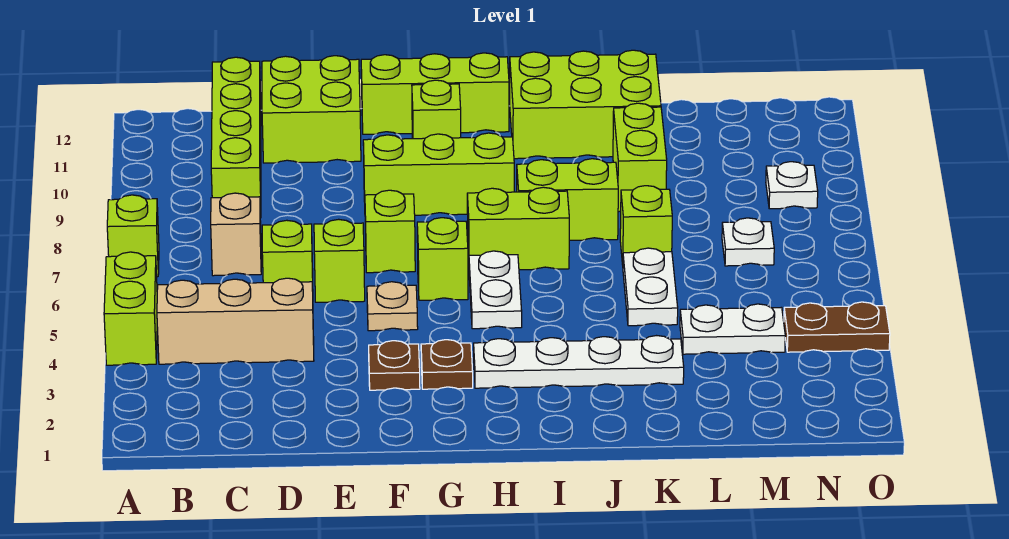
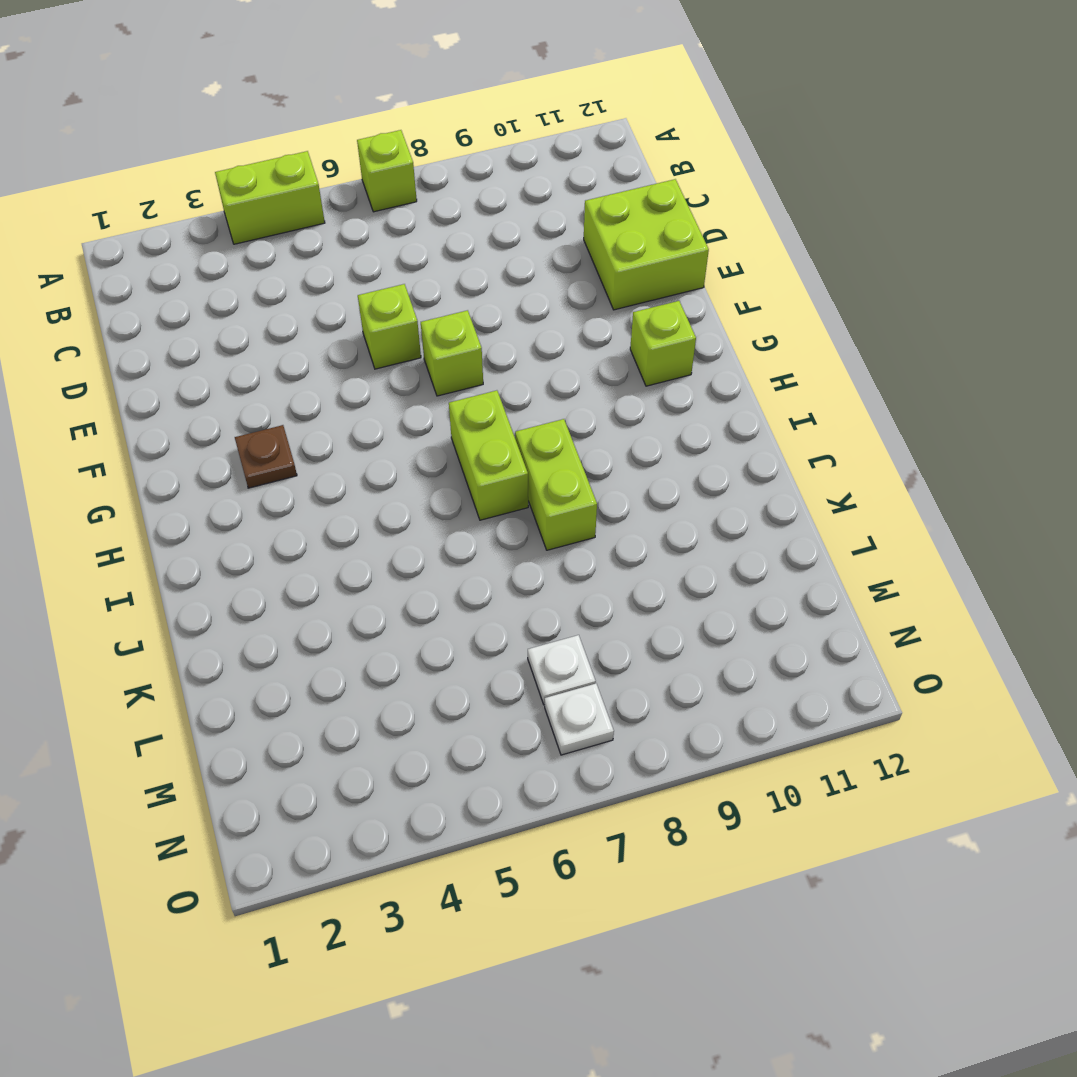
white plate N7 level 1 -> white plate N9 level 1
none -> tan brick B4:D4 level 1
none -> tan brick C7 level 1
none -> lime brick C9:C12 level 1

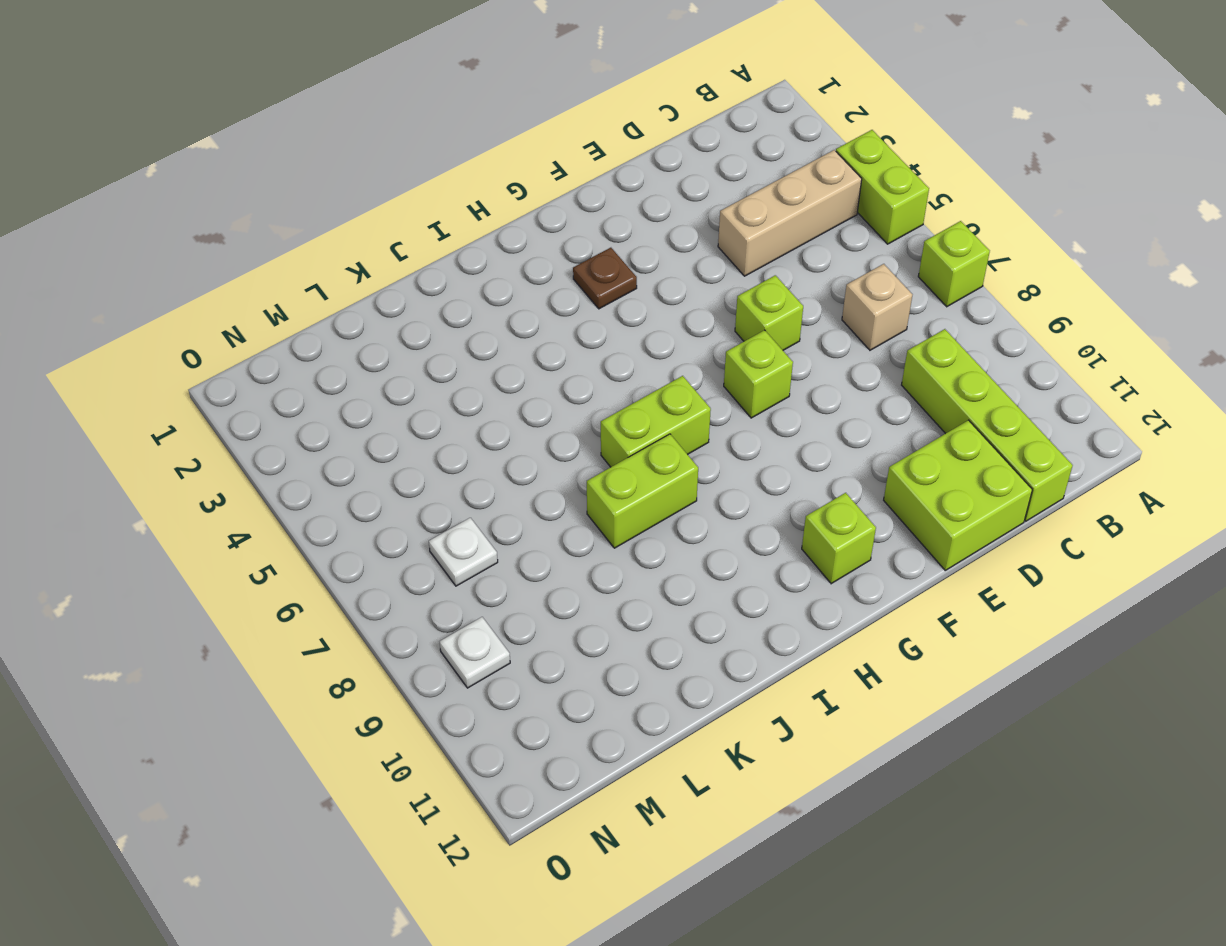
none -> lime brick D6 level 1
none -> brown plate F3 level 1
none -> tan plate F5 level 1

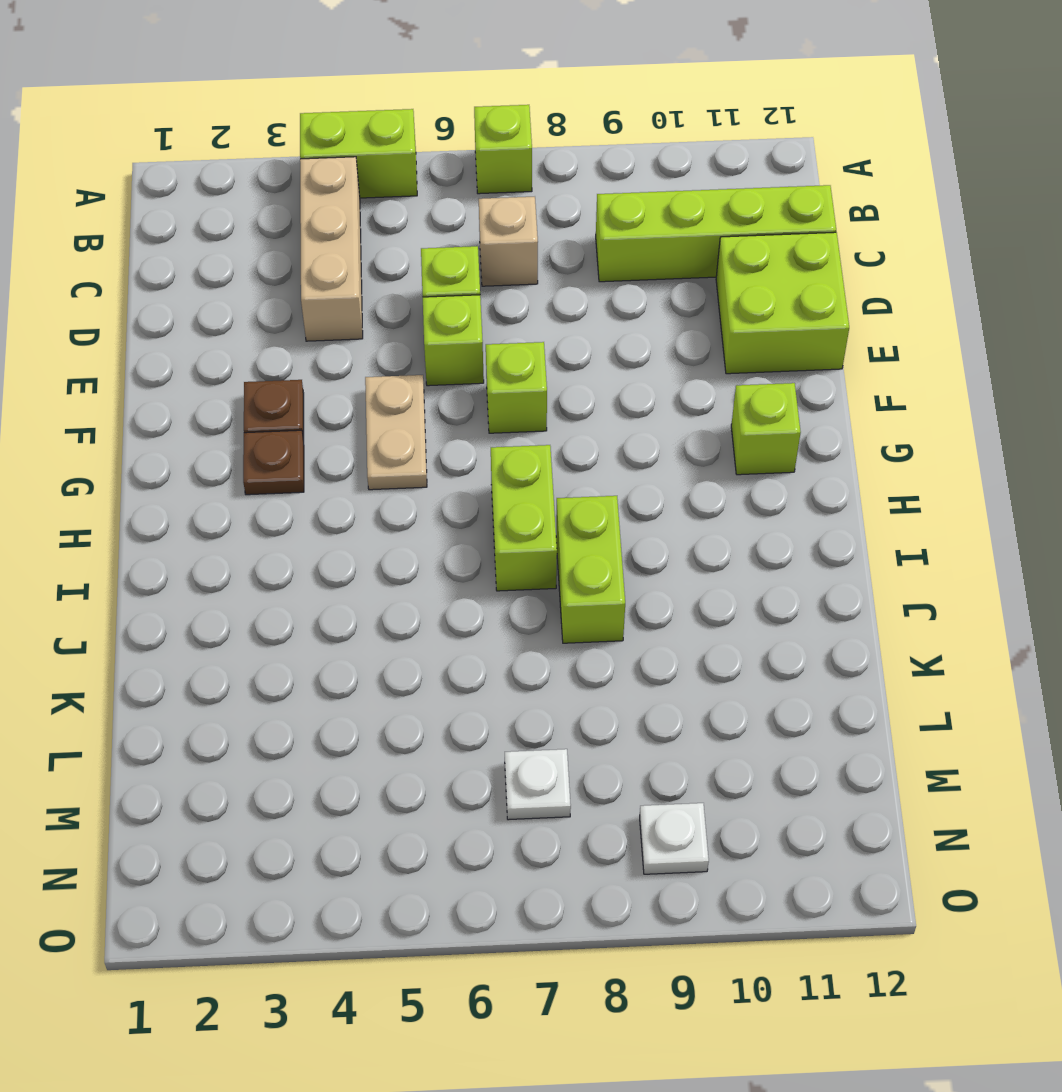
tan plate F5:G5 level 1 -> tan plate F5 level 1
none -> lime brick F9:H9 level 1
none -> lime brick F12:H12 level 1
none -> lime brick G6 level 1

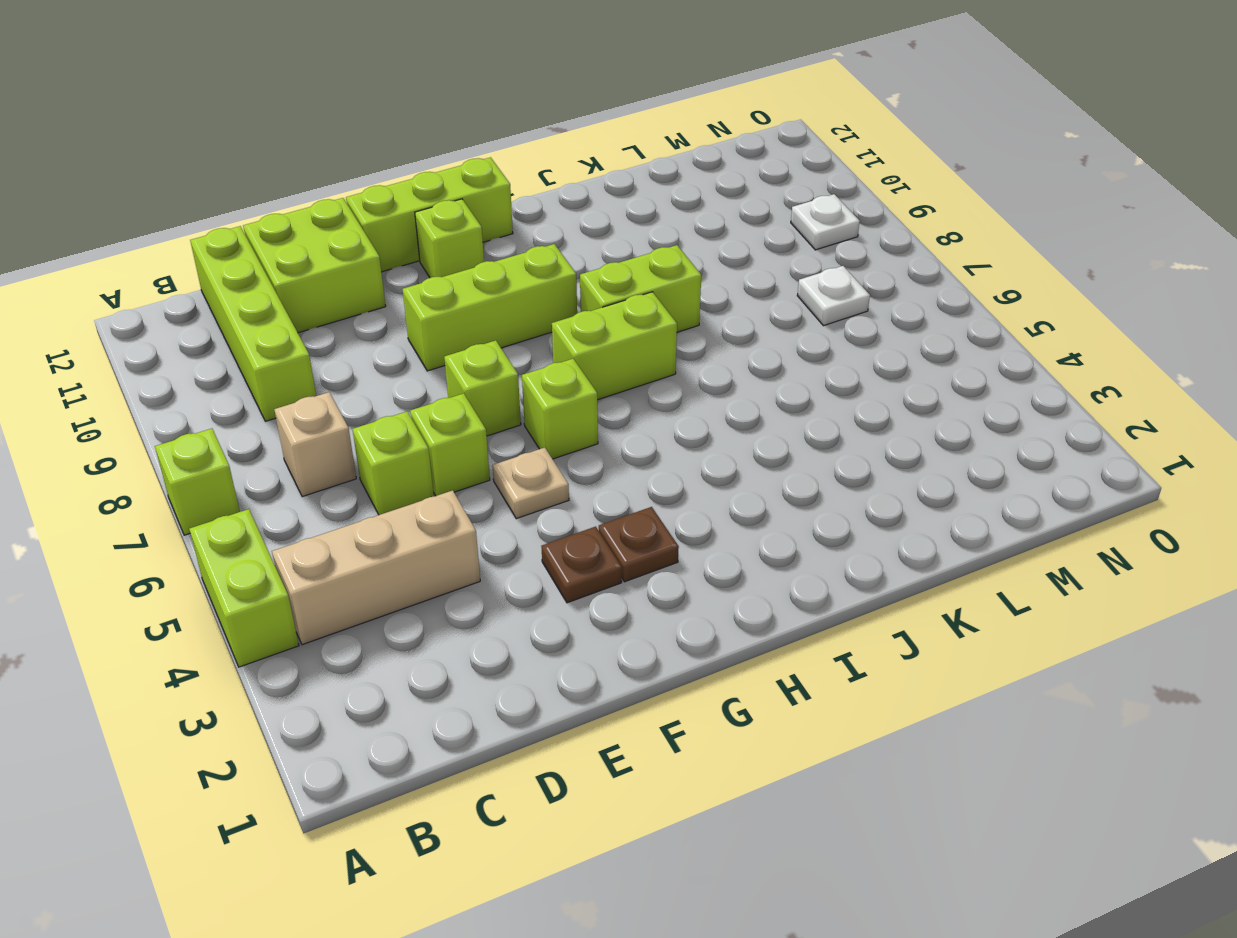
none -> white plate H3:K3 level 1
none -> white plate H5:H6 level 1
none -> lime brick I11:K12 level 1

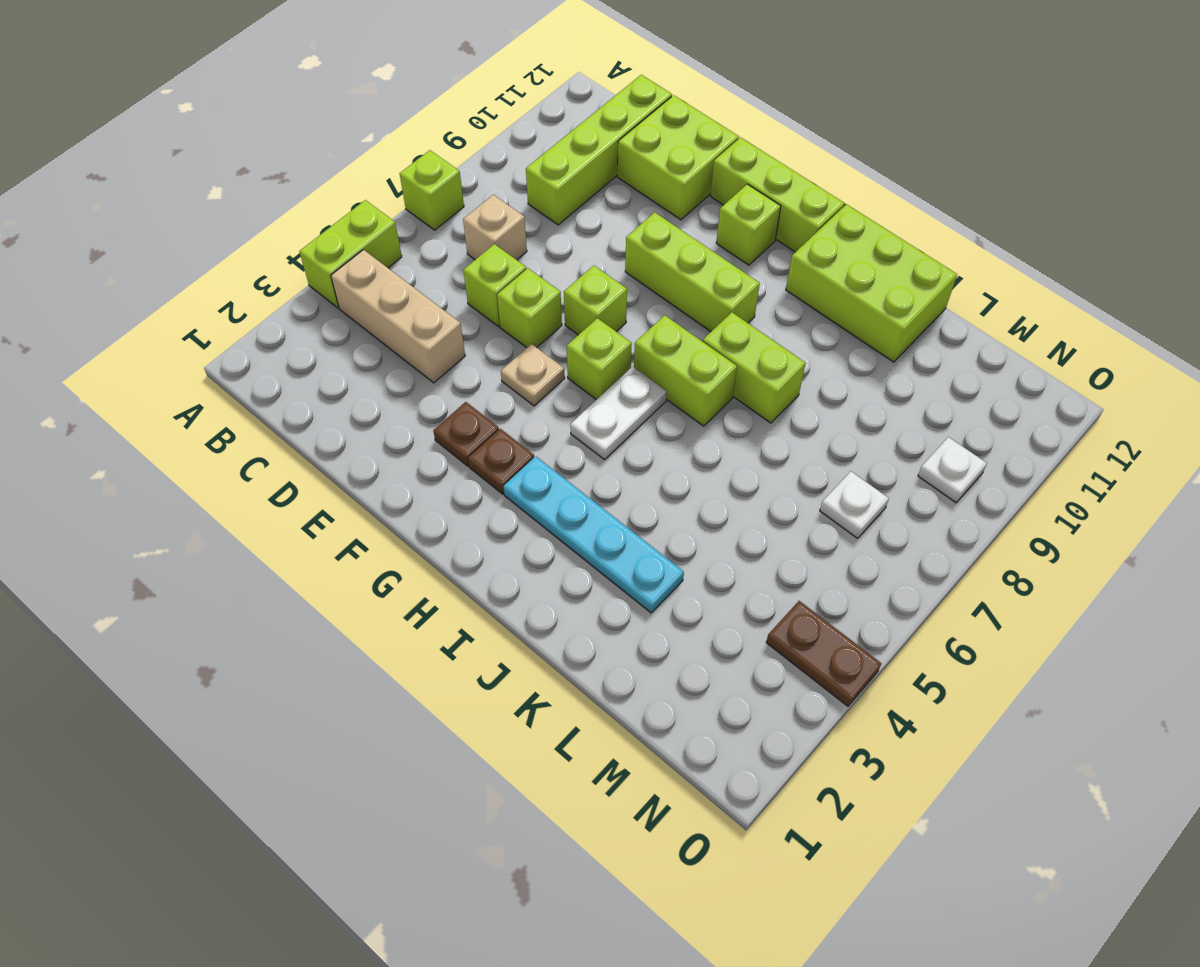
cyan plate H3:K3 level 1 -> white plate H3:K3 level 1
none -> white plate K5:K6 level 1
none -> lime brick K7 level 1
none -> lime brick K9:K10 level 1

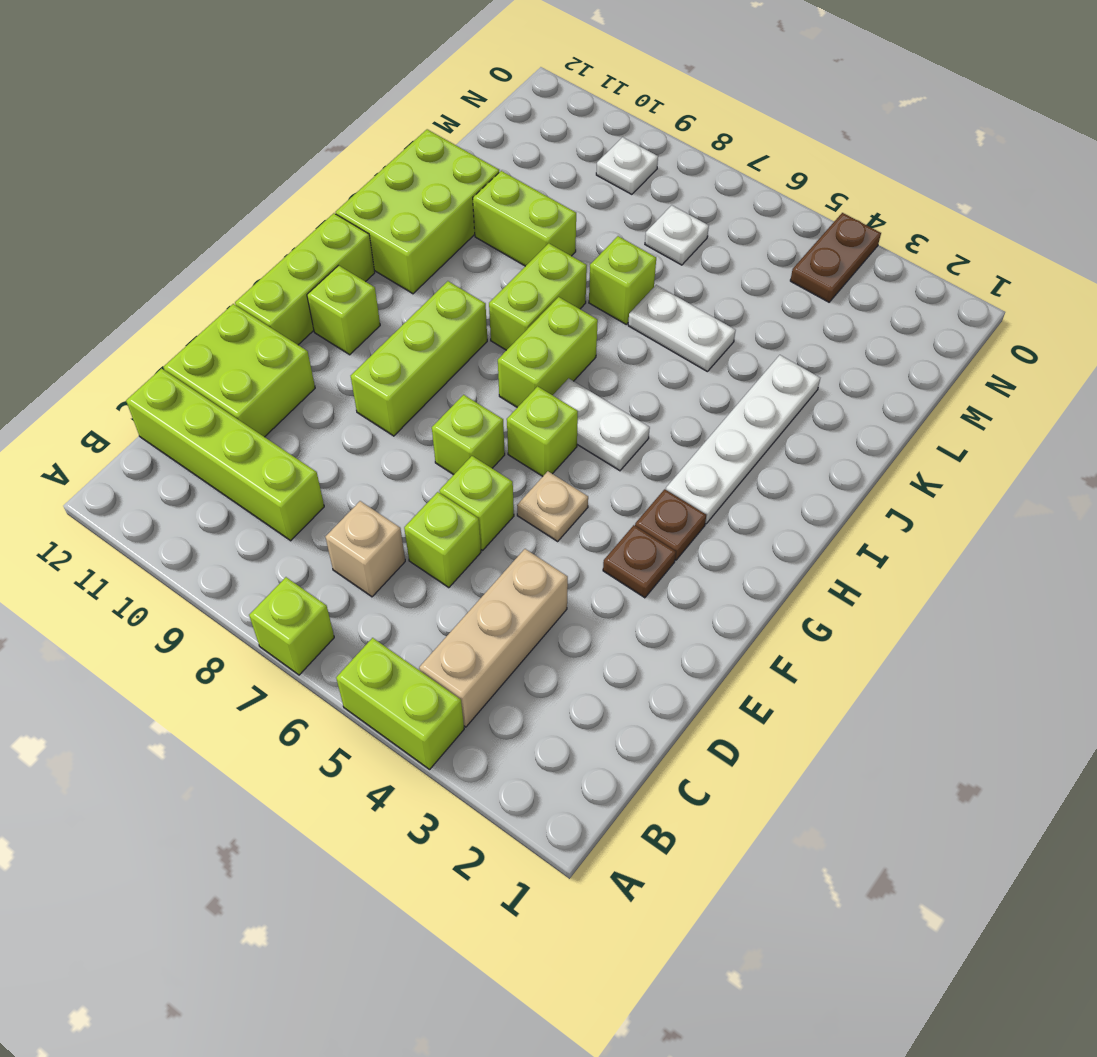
none -> white plate L4:M4 level 1

